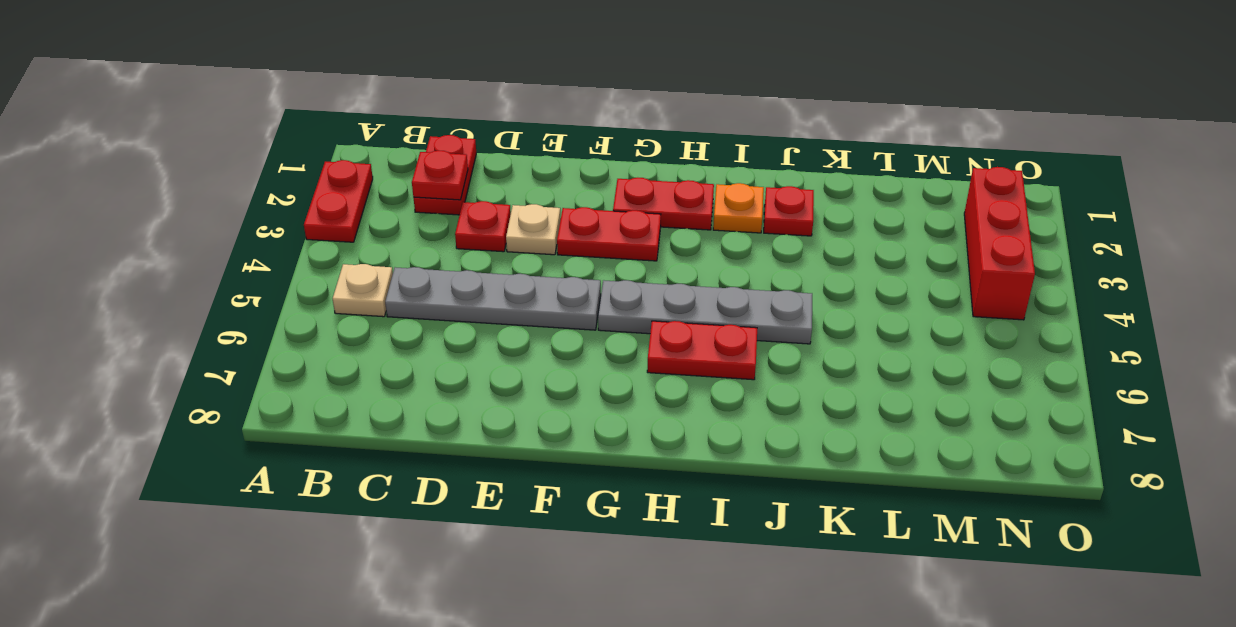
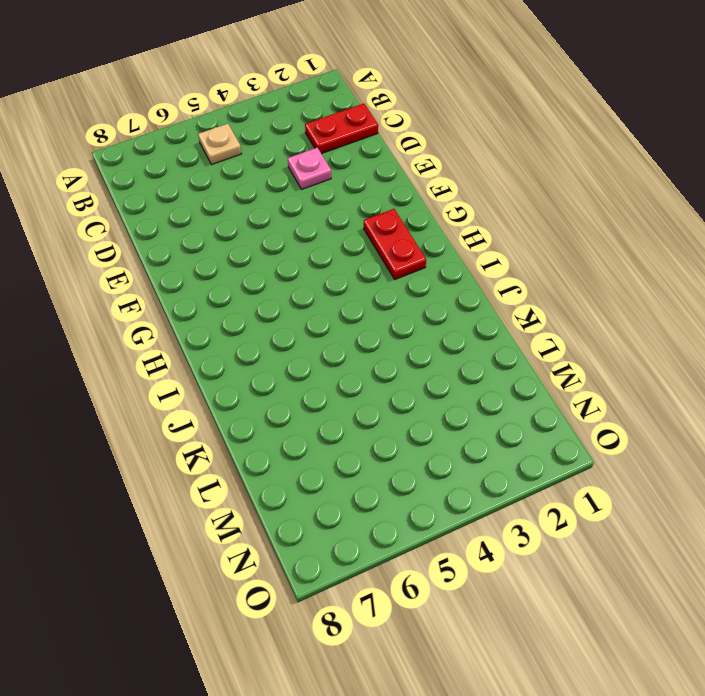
pink plate D3 level 1 -> red plate D3 level 1
none -> red plate A2:A3 level 1
none -> grey plate C5:F5 level 1
none -> tan plate E3 level 1

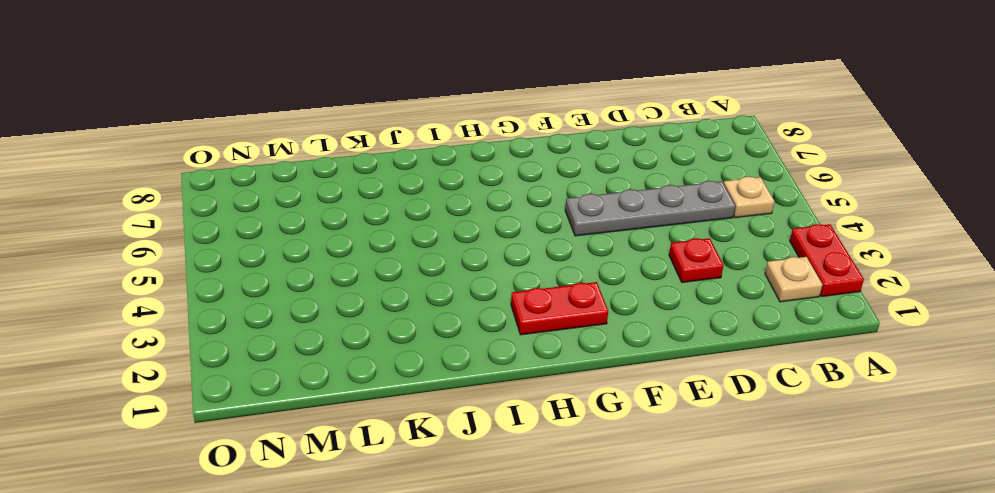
tan plate B2 level 1 -> tan plate E3 level 1
none -> red plate C1:C2 level 1
none -> red plate F3:G3 level 1
none -> grey plate G5:J5 level 1

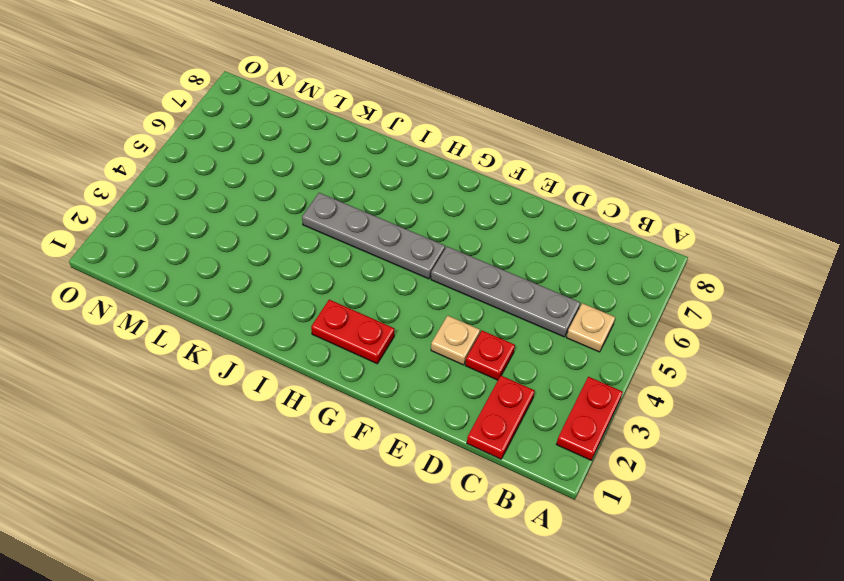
none -> red plate F3:G3 level 1
none -> red plate H6:I6 level 1
none -> orange plate I2 level 1

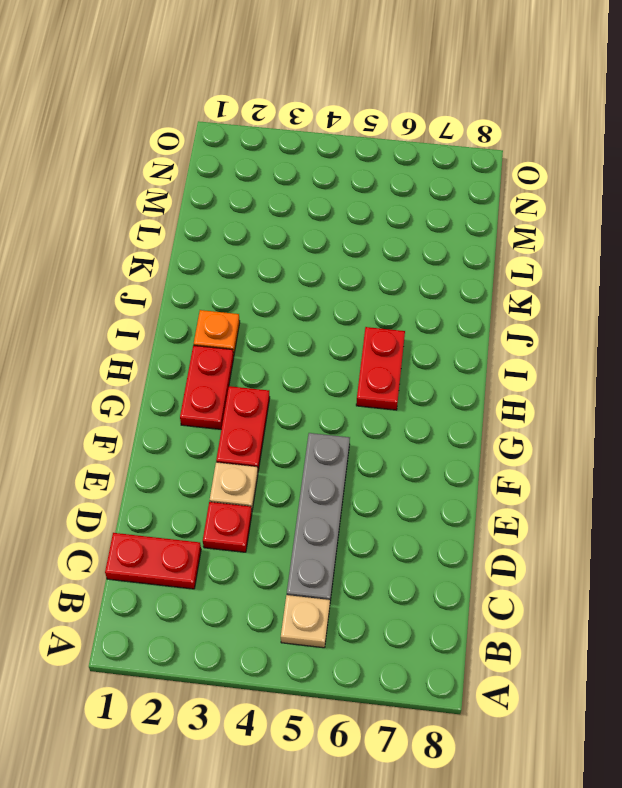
none -> red plate A2:A3 level 1
none -> grey plate G5:J5 level 1
none -> red plate J2 level 1

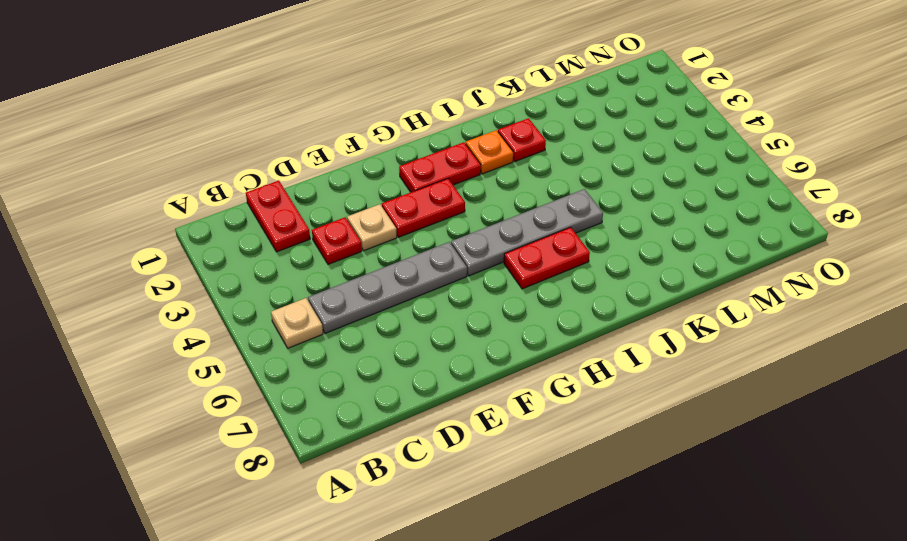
none -> red plate A2:A3 level 1
none -> red brick N2:N4 level 1
none -> red plate C2 level 2

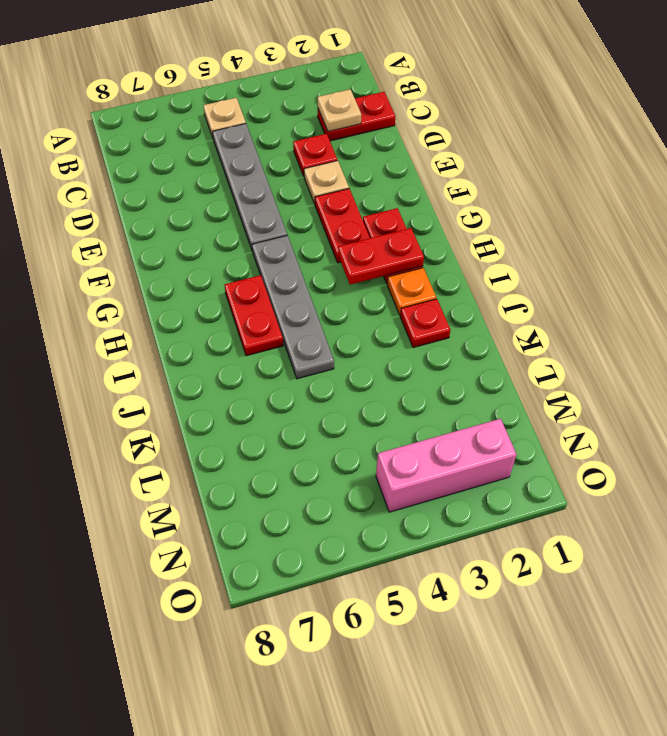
tan plate C2 level 2 -> red plate C2 level 2
red plate H2:H3 level 2 -> red plate A2:A3 level 1
pink brick N2:N4 level 1 -> red brick N2:N4 level 1

